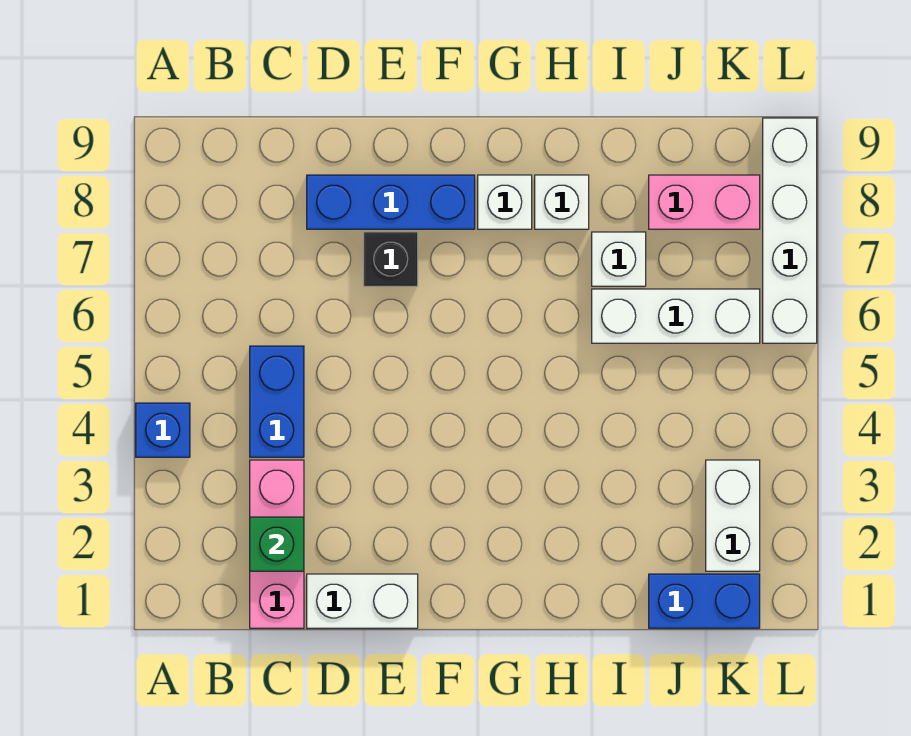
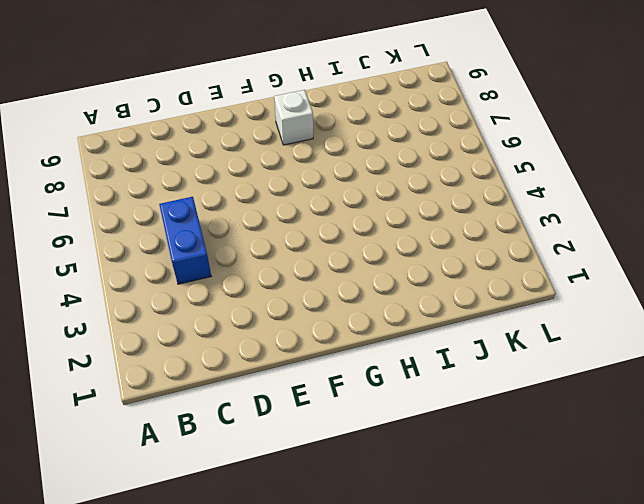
none -> blue brick A4 level 1
none -> pink brick C1:C3 level 1
none -> white brick D1:E1 level 1

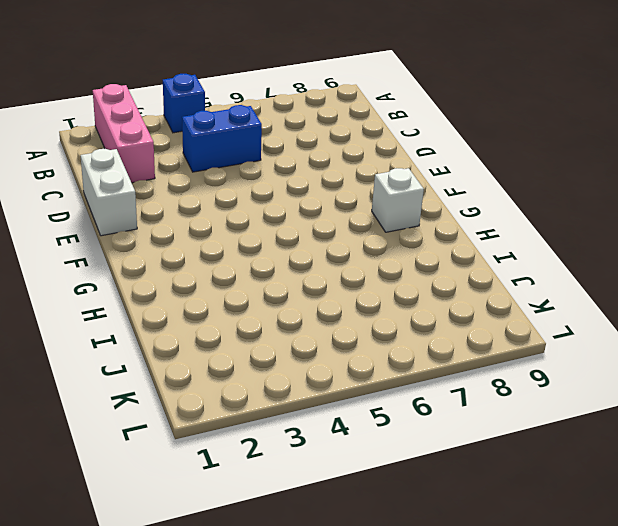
pink brick A2:C2 level 1 -> pink brick C1:C3 level 1
none -> blue brick D8:F8 level 1
none -> black brick E7 level 1
none -> white brick H8 level 1

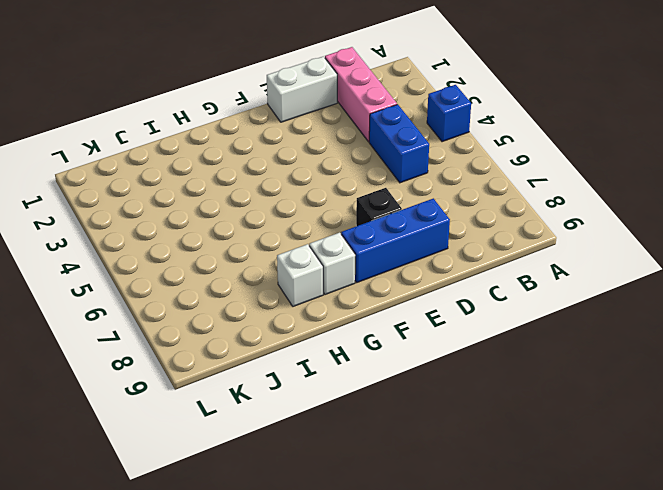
none -> white brick I6:K6 level 1
none -> white brick I7 level 1
none -> blue brick J1:K1 level 1

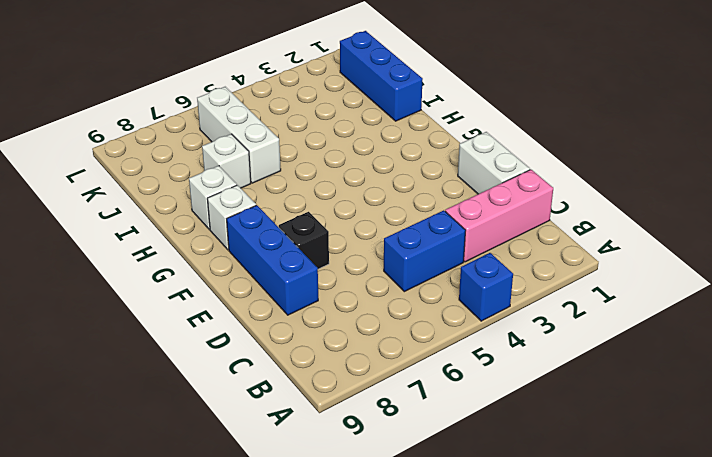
blue brick I1:K1 level 1 -> blue brick J1:K1 level 1
none -> pink brick J8:K8 level 1
none -> white brick K2:K3 level 1
none -> white brick L6:L9 level 1

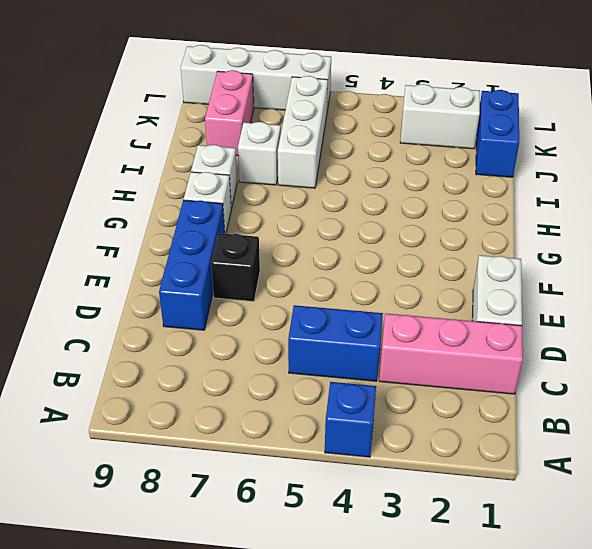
none -> green brick C2 level 2

